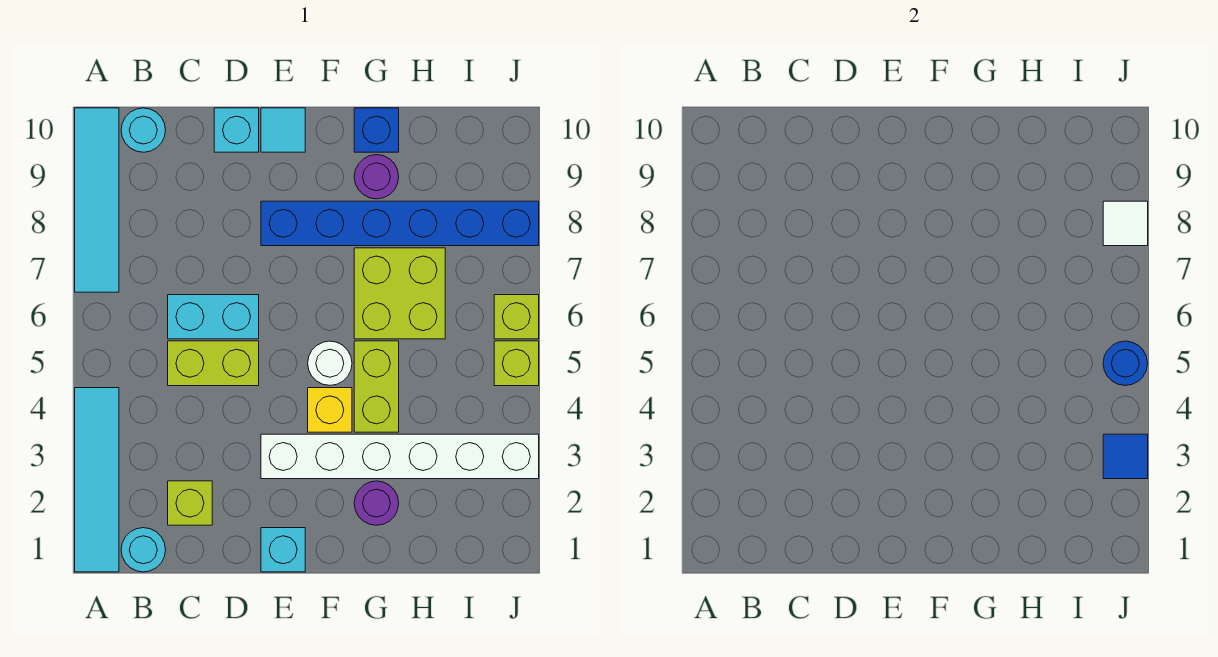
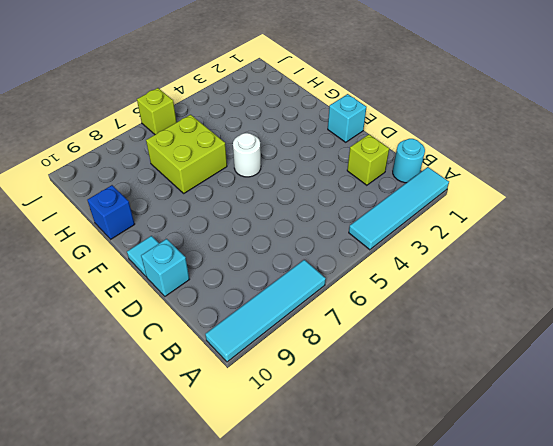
none -> cyan round brick B10 level 1
none -> lime brick C5:D5 level 1
none -> cyan brick C6:D6 level 1

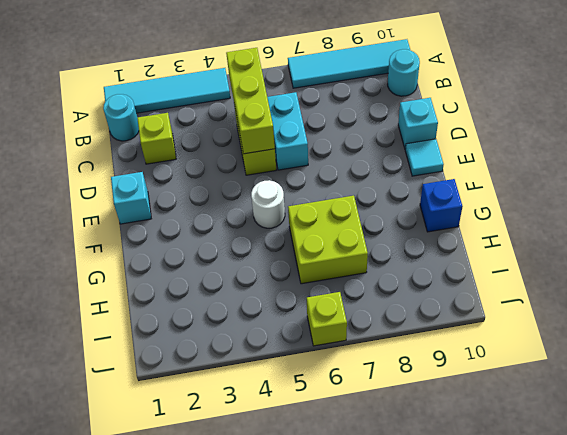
lime brick B5:D5 level 2 -> none
none -> white brick E3:J3 level 1
none -> blue brick E8:J8 level 1
none -> yellow brick F4 level 1

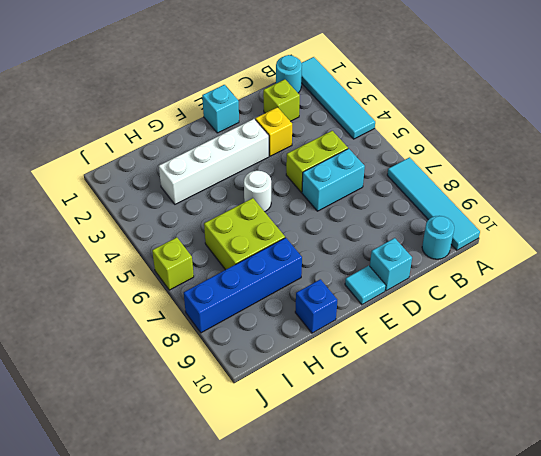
yellow brick D3 level 1 -> yellow brick F4 level 1
white brick E3:H3 level 1 -> white brick E3:J3 level 1
blue brick G8:J8 level 1 -> blue brick E8:J8 level 1
none -> purple round brick G2 level 1
none -> lime brick G4:G5 level 1
none -> purple round brick G9 level 1

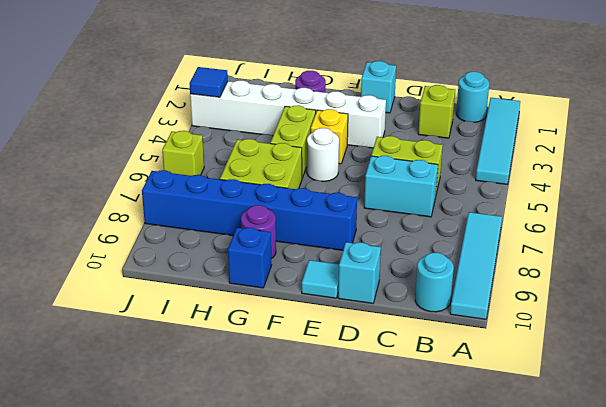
none -> lime brick J5 level 1
none -> blue round brick J5 level 2
none -> white tile J8 level 2

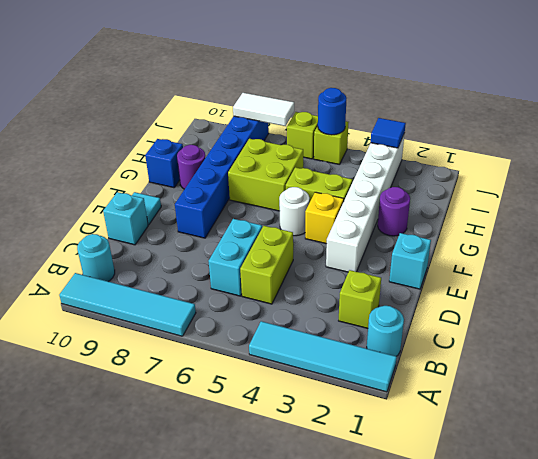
white tile J7:J8 level 2 -> white tile J8 level 2

